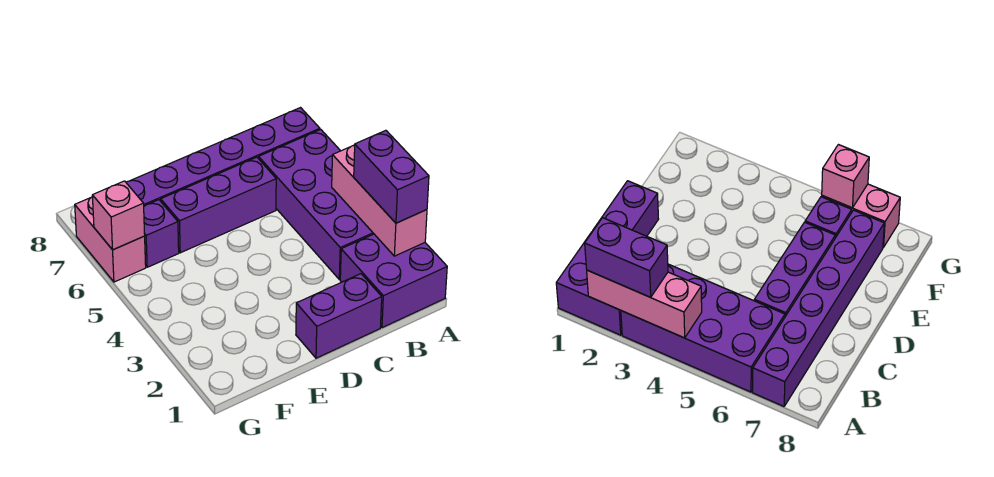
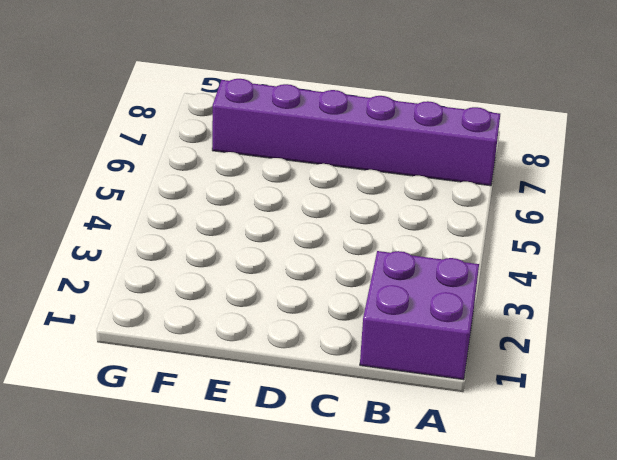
none -> purple brick A3:B6 level 1
none -> purple brick C1:D1 level 1

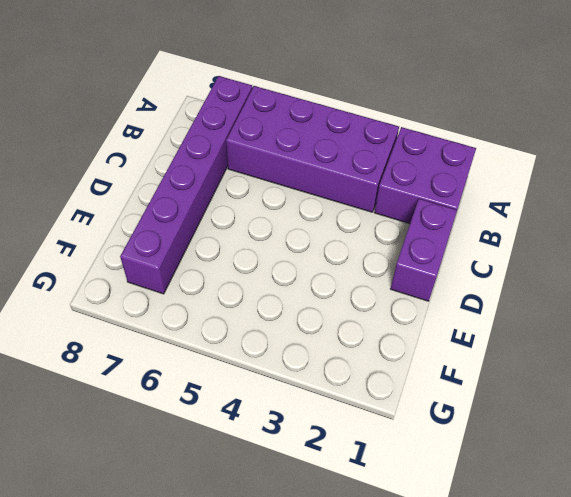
none -> purple brick C6:E6 level 1
none -> purple brick F6 level 1

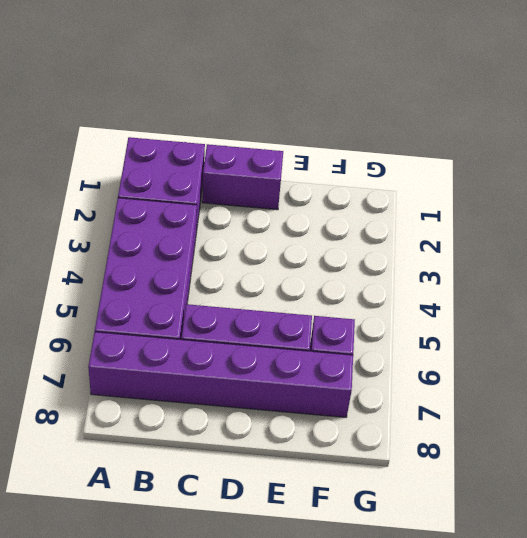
none -> pink brick G6:G7 level 1
none -> pink brick A2:A4 level 2

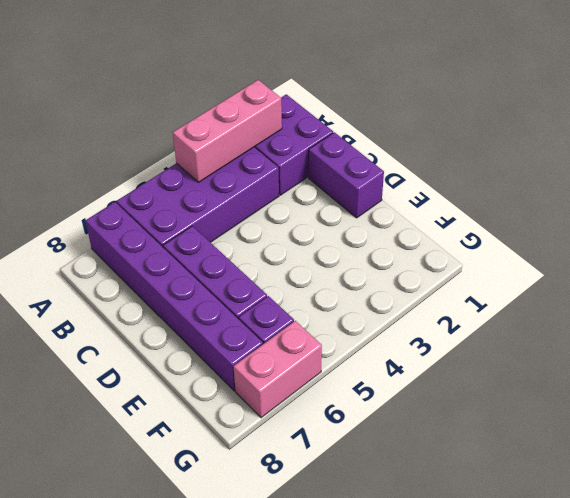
none -> pink brick G6 level 2
none -> purple brick A2:A3 level 3

